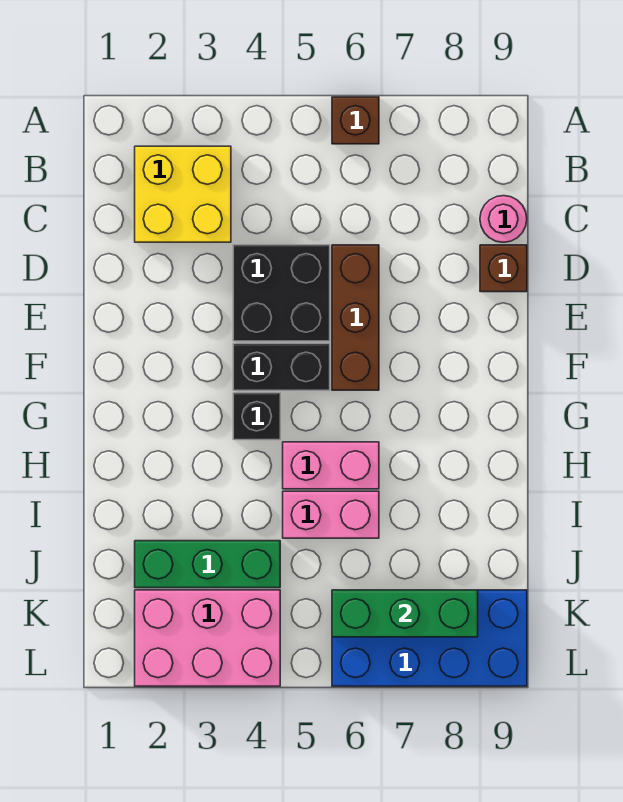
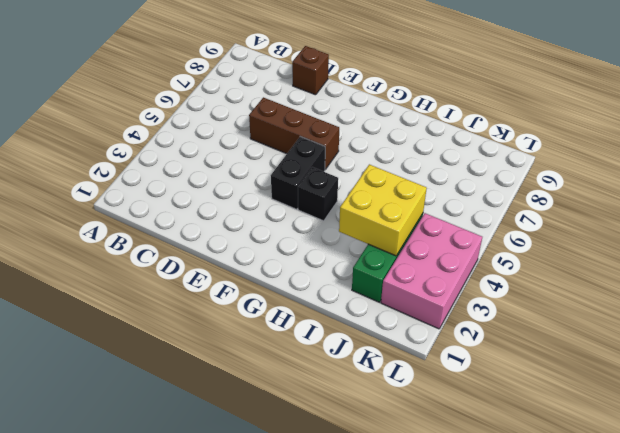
yellow brick I3:J4 level 2 -> yellow brick B2:C3 level 1
none -> brown brick A6 level 1
none -> pink round brick C9 level 1
none -> black brick D4:E5 level 1

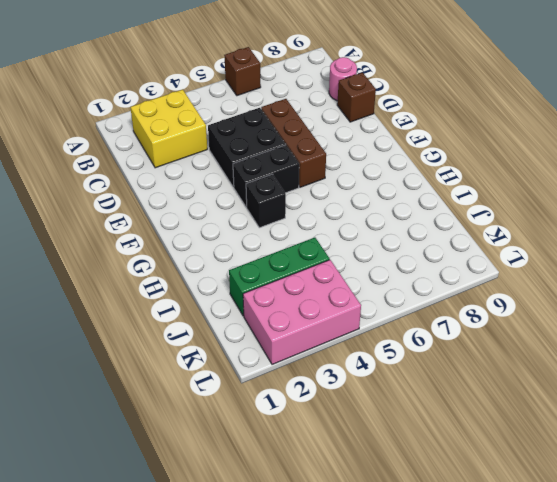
none -> pink brick H5:H6 level 1
none -> pink brick I5:I6 level 1
none -> blue brick K6:L9 level 1

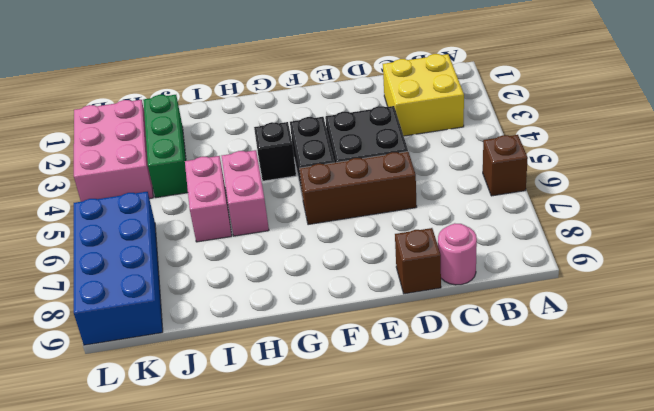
none -> green brick K6:K8 level 2

